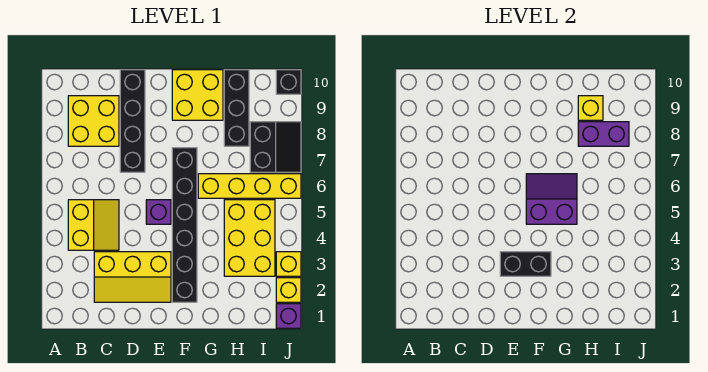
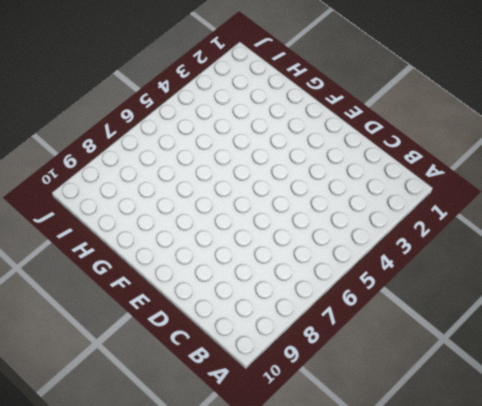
none -> yellow slope B4:C5 level 1 top B
none -> yellow brick B8:C9 level 1
none -> yellow slope C2:E3 level 1 top 3

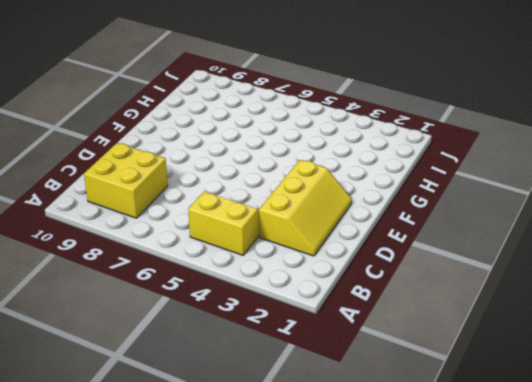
none -> black brick D7:D10 level 1
none -> purple brick E5 level 1
none -> black brick F2:F7 level 1

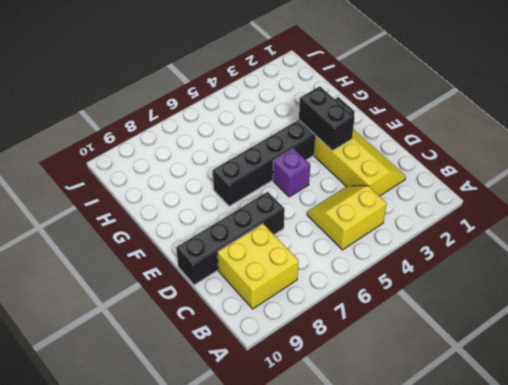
none -> yellow brick F9:G10 level 1
none -> yellow brick G6:J6 level 1
none -> yellow brick H3:I5 level 1

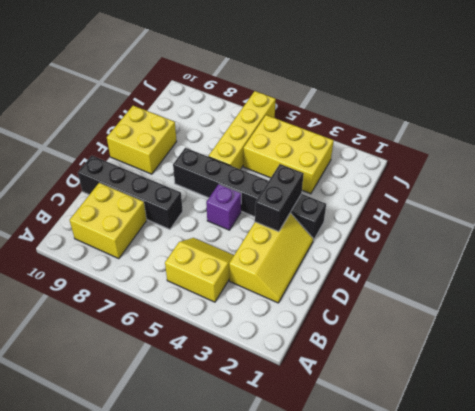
none -> black brick H8:H10 level 1
none -> black slope I7:J8 level 1 top I
none -> purple brick J1 level 1

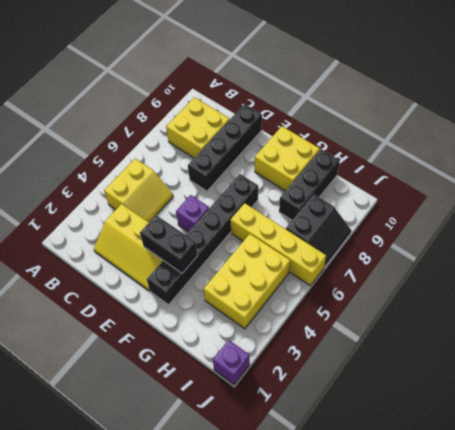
none -> yellow brick J2 level 1
none -> yellow brick J3 level 1
none -> black brick J10 level 1

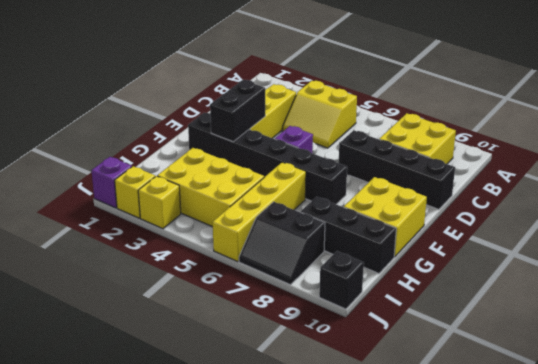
none -> purple slope F5:G6 level 2 top 5
none -> purple brick H8:I8 level 2
none -> yellow brick H9 level 2

